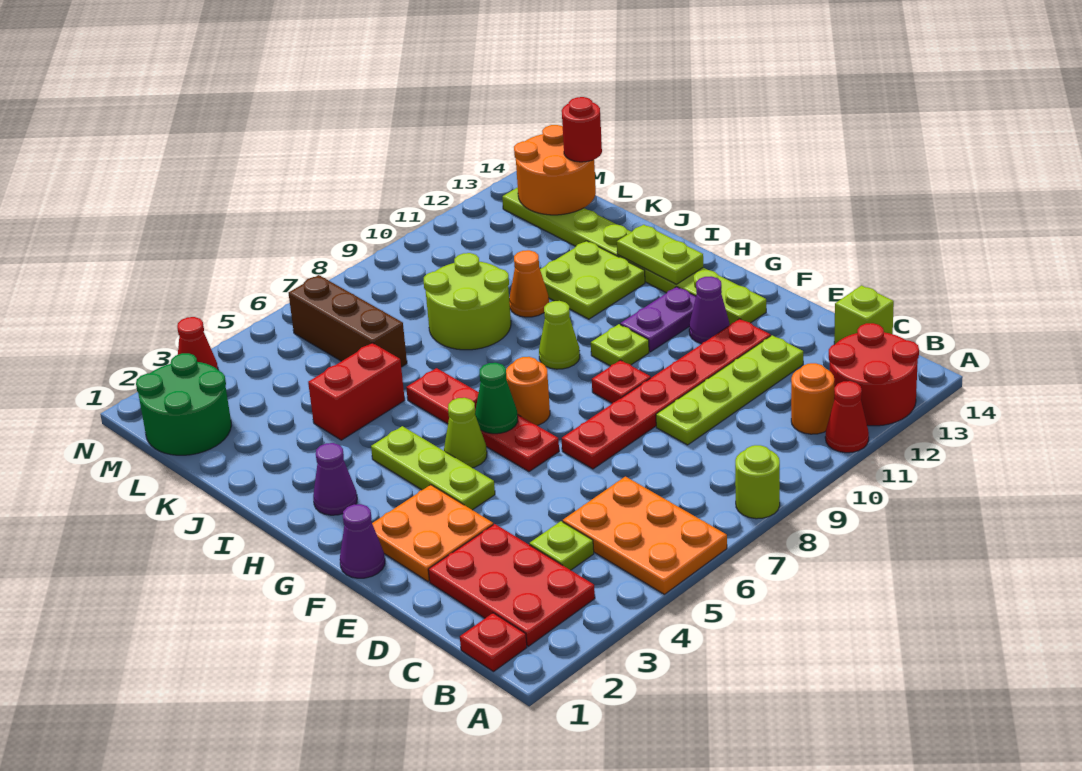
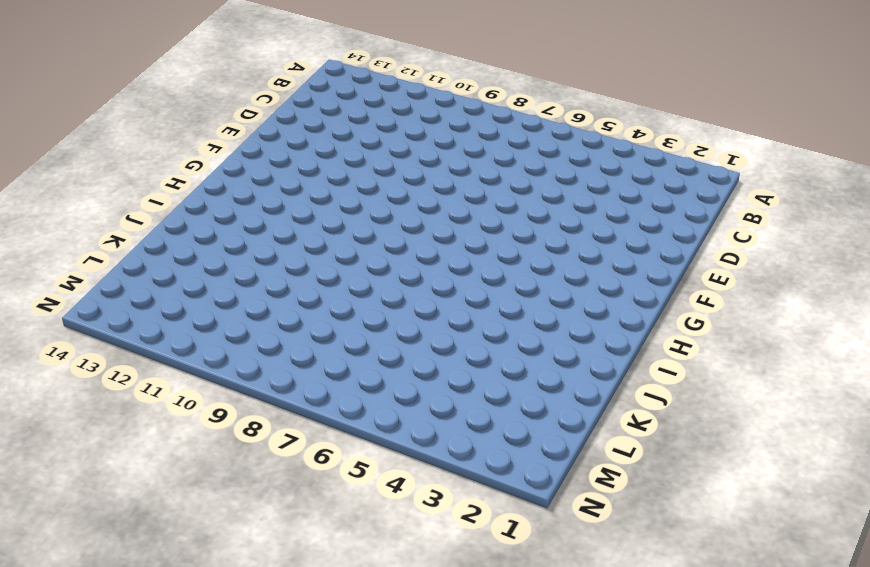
none -> orange plate A5:C6 level 1
none -> lime round brick A8 level 1
none -> red cone A11 level 1
none -> red round brick A12:B13 level 1

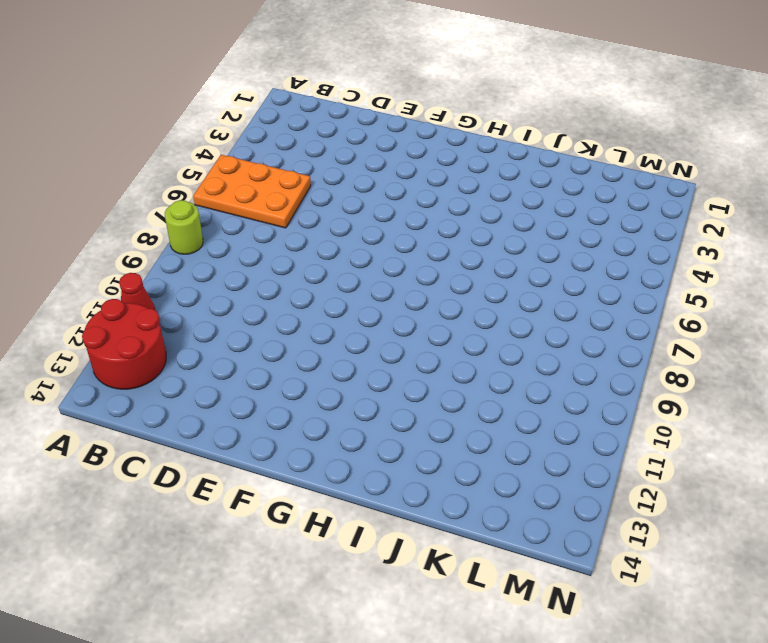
none -> red plate B1 level 1
none -> red plate B2:D3 level 1
none -> orange round brick B11 level 1
none -> lime plate C4 level 1

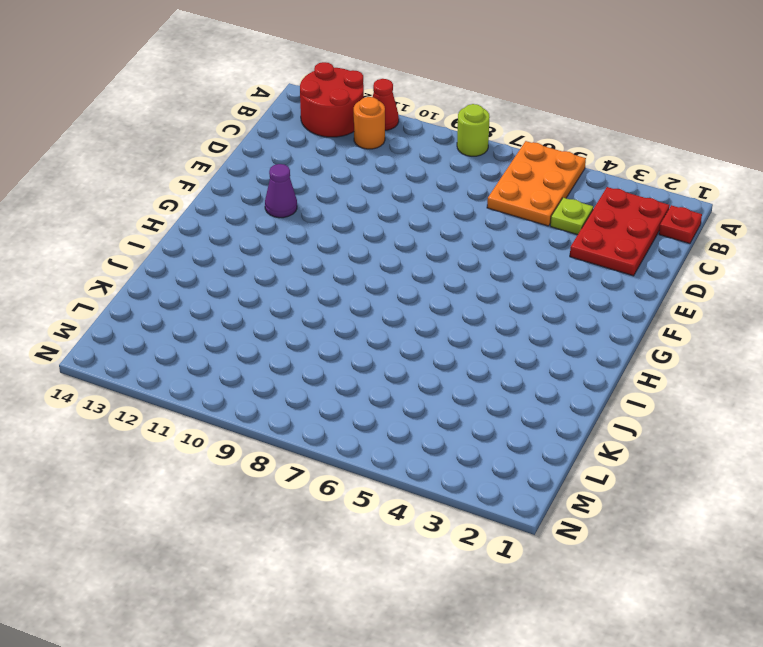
none -> lime brick C14 level 1
none -> lime plate D9:D12 level 1
none -> orange plate E2:F3 level 1
none -> red plate E7:E12 level 1

